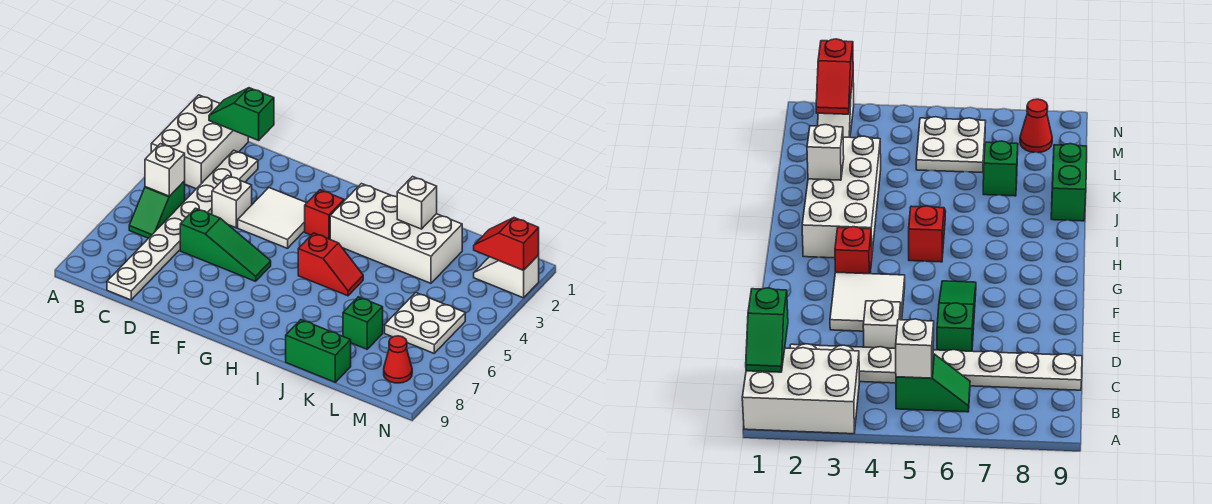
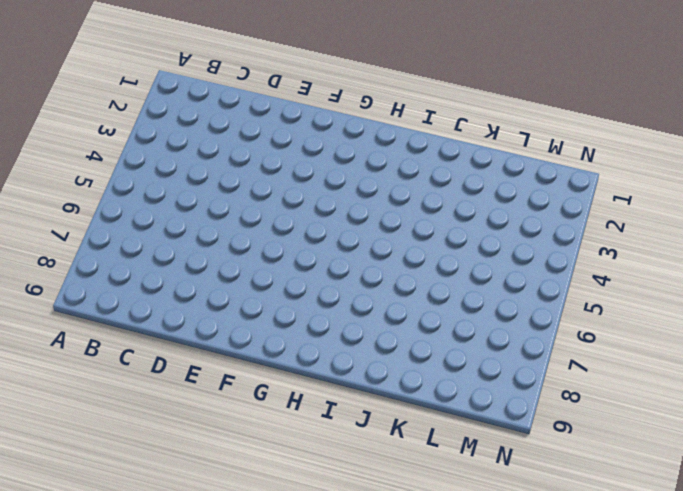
none -> white brick A1:B3 level 1
none -> green slope B5:B6 level 1 top 5
none -> white plate C2:C9 level 1

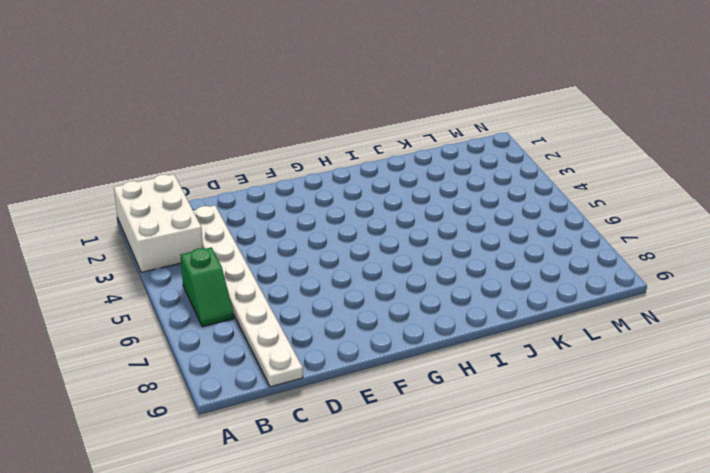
none -> white brick D4 level 1
none -> green slope D6:F6 level 1 top D
none -> white tile E3:F4 level 1

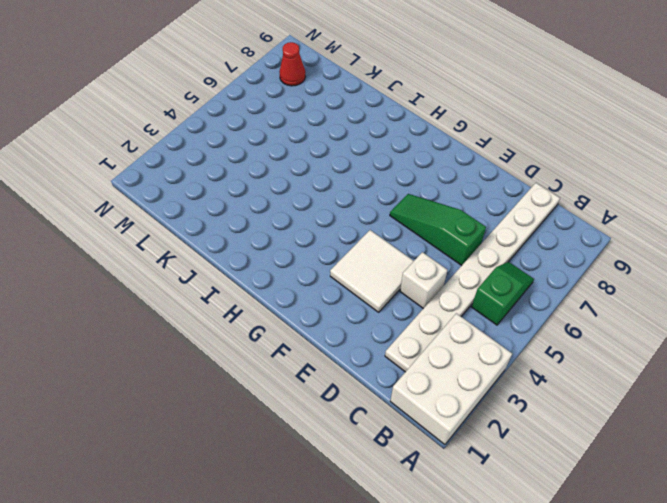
none -> red brick G3 level 1
none -> white brick H2:K3 level 1
none -> red slope H5:I5 level 1 top H

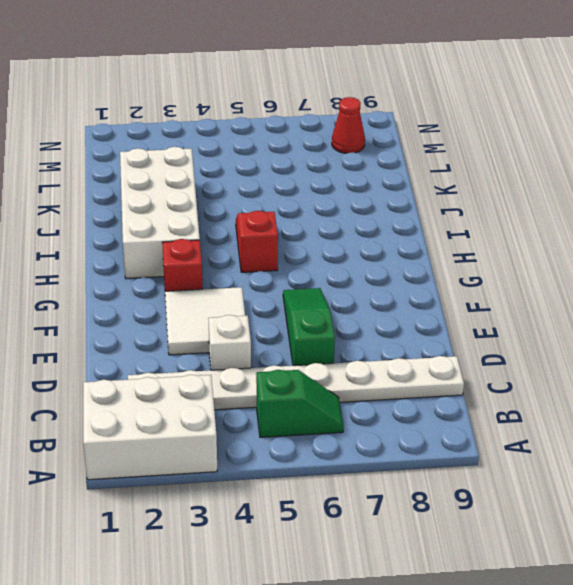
none -> green brick J9:K9 level 1
none -> green brick K7 level 1
none -> white plate L5:M6 level 1

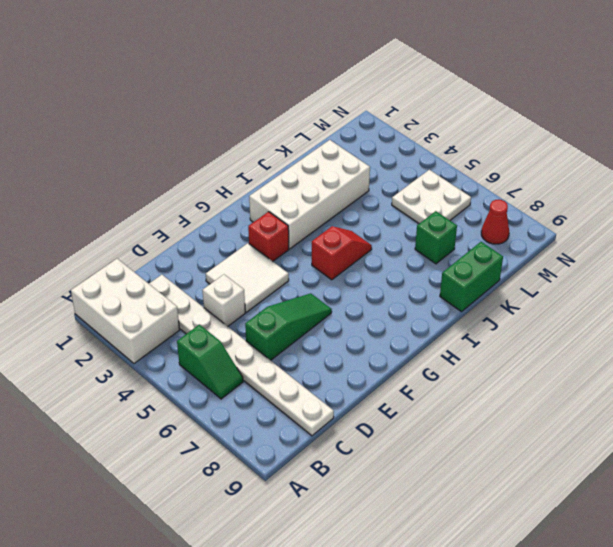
none -> white slope M2:N2 level 1 top N
none -> green slope B1:C1 level 2 top C
none -> white brick B5 level 2

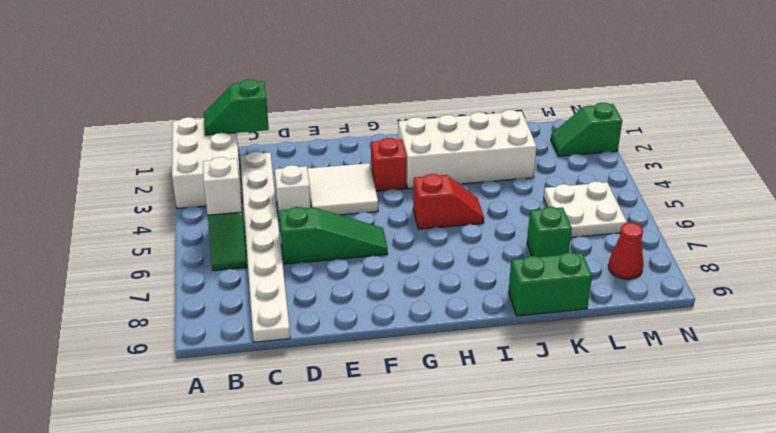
green slope M2:N2 level 1 top N -> white slope M2:N2 level 1 top N
none -> white brick J2 level 2
none -> red slope M2:N2 level 2 top N

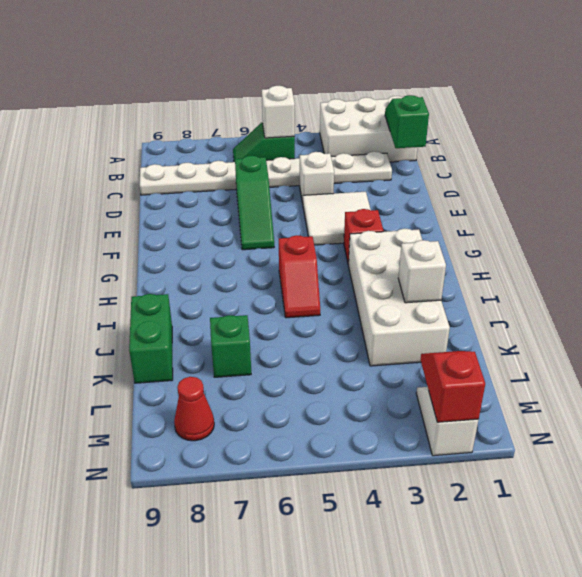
none -> white plate L5:M6 level 1

